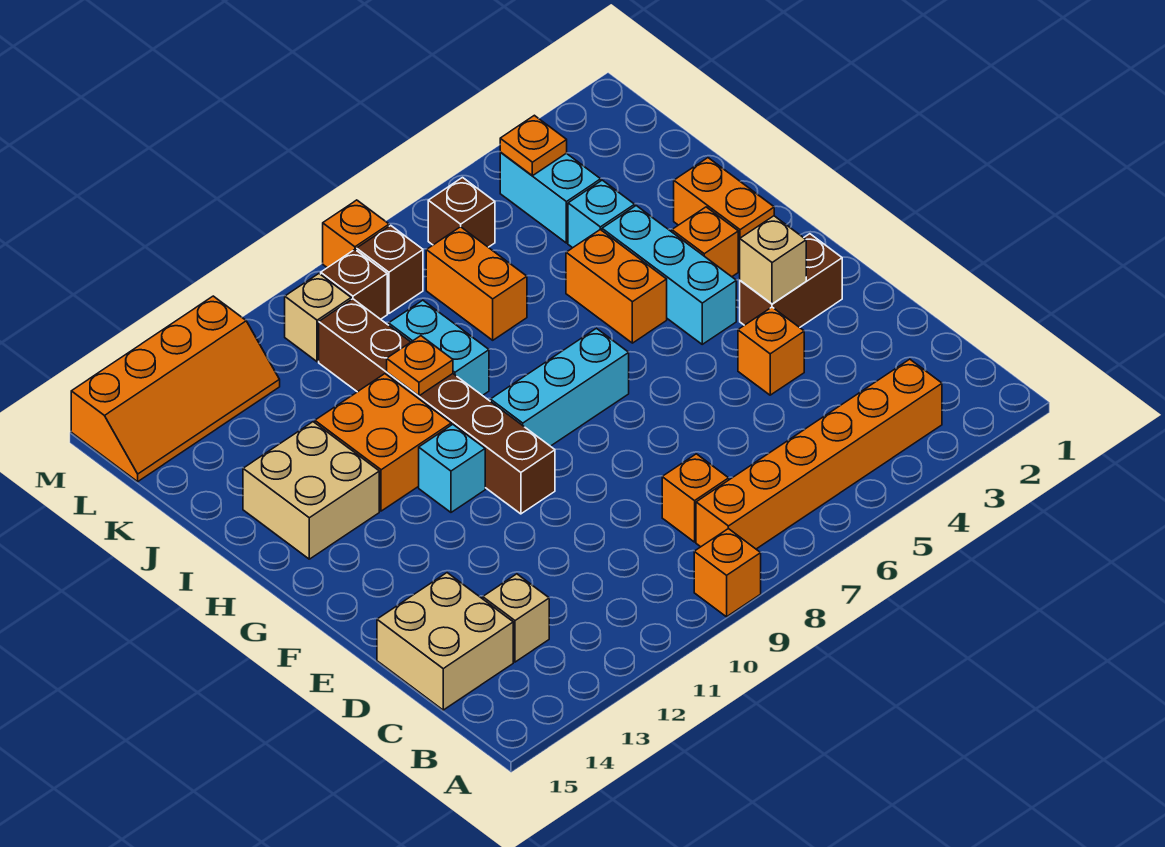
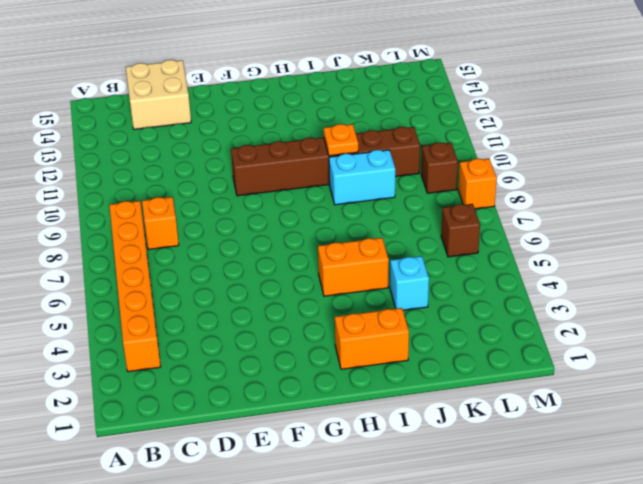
none -> orange brick A9 level 1
none -> tan brick C13 level 1
none -> orange brick E4 level 1

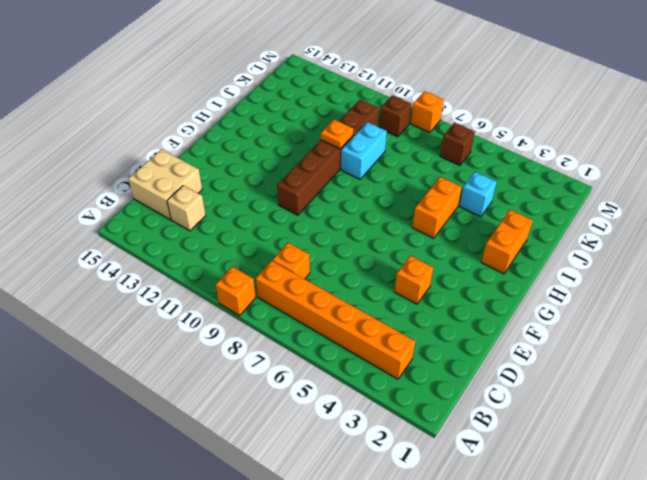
none -> brown brick F2:F3 level 1
none -> cyan brick G4:I4 level 1
none -> cyan brick G7:G9 level 1

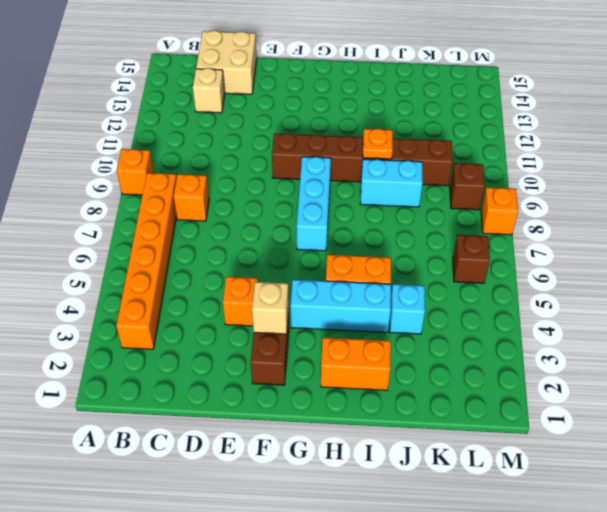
none -> cyan brick G11 level 1
none -> orange brick H3 level 1
none -> orange brick H11:I12 level 1

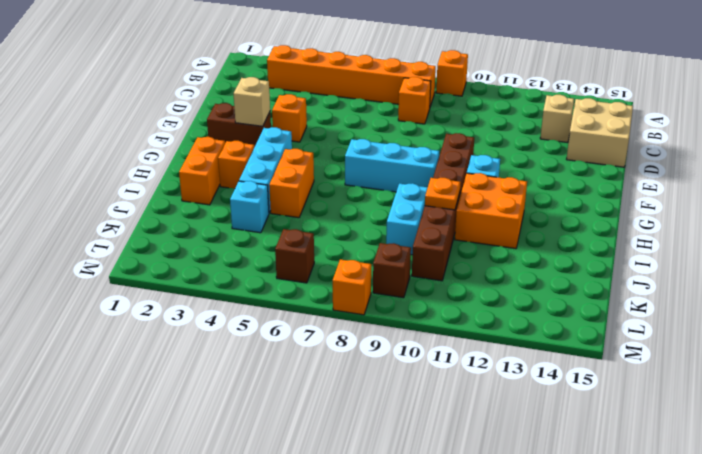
none -> tan brick H13:I14 level 1
none -> orange brick J7:K7 level 1
none -> cyan brick K4:L4 level 1

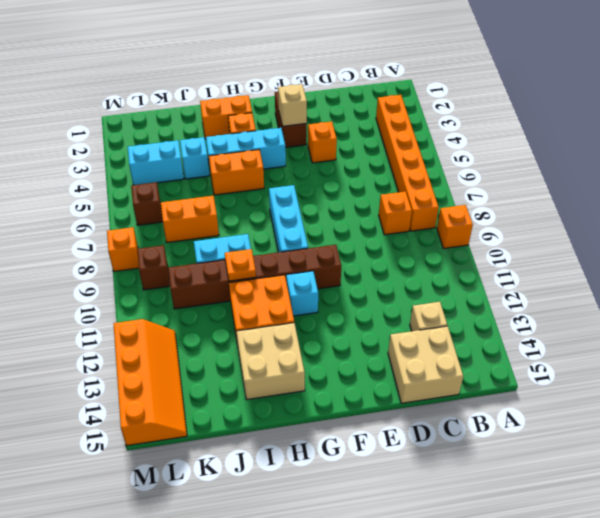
none -> brown brick L8 level 1
none -> tan brick L10 level 1
none -> orange plate L4 level 2

